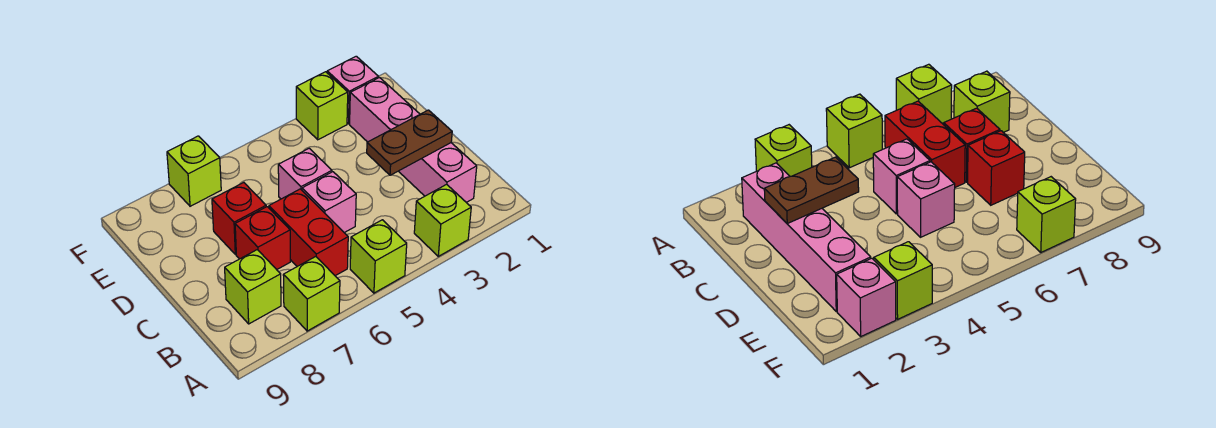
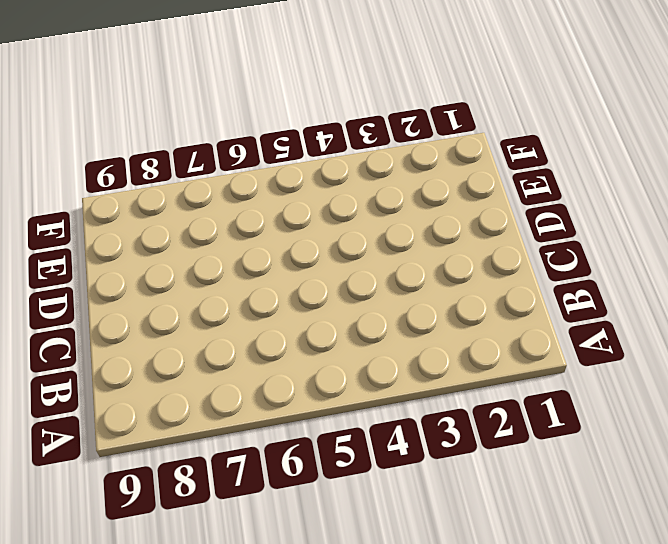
none -> lime brick A3 level 1
none -> lime brick A5 level 1
none -> lime brick A7 level 1

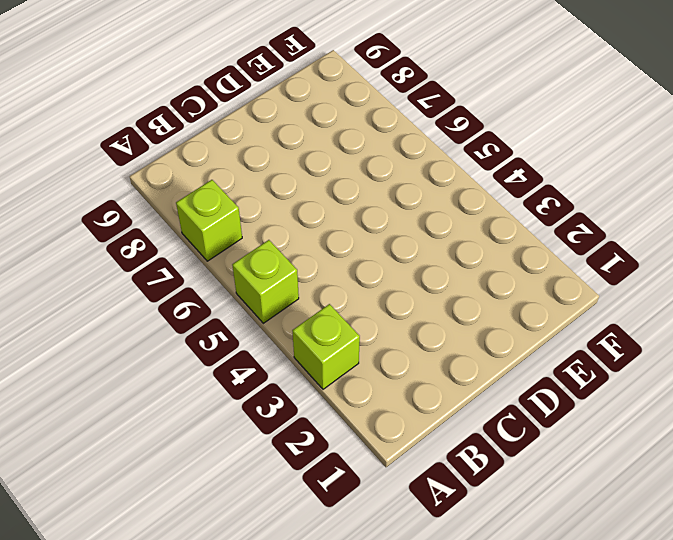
none -> pink brick B2:E2 level 1
none -> red brick B6:C6 level 1
none -> lime brick B8 level 1

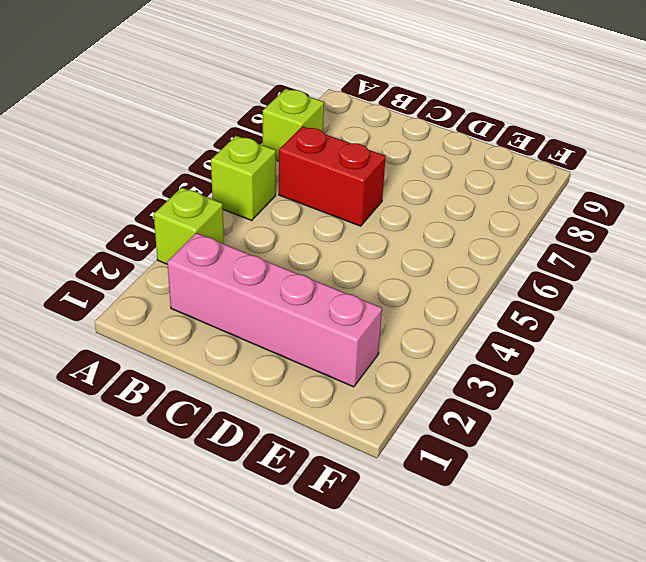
none -> lime brick B8 level 1
none -> pink brick C5 level 1
none -> red brick C7 level 1

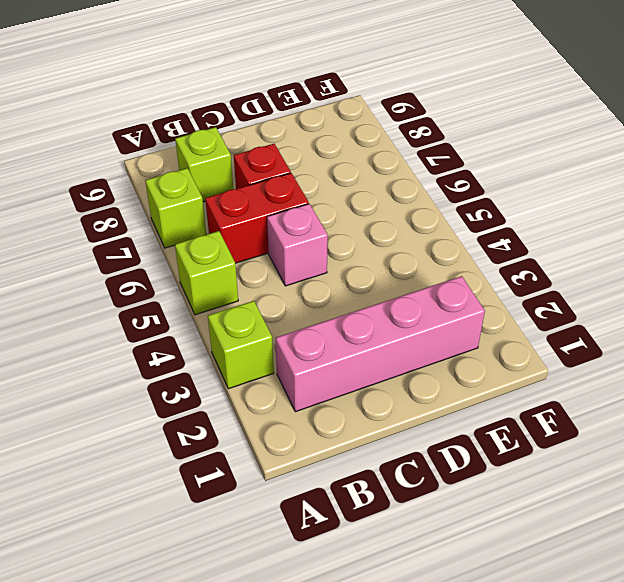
none -> pink brick D5 level 1
none -> red brick D7 level 1
none -> pink brick F2 level 1

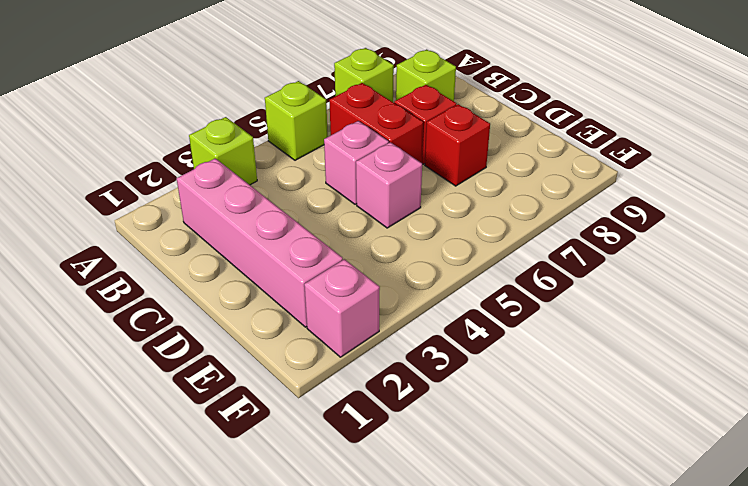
none -> lime brick F3 level 1
none -> lime brick F7 level 1
none -> brown plate C2:C3 level 2

